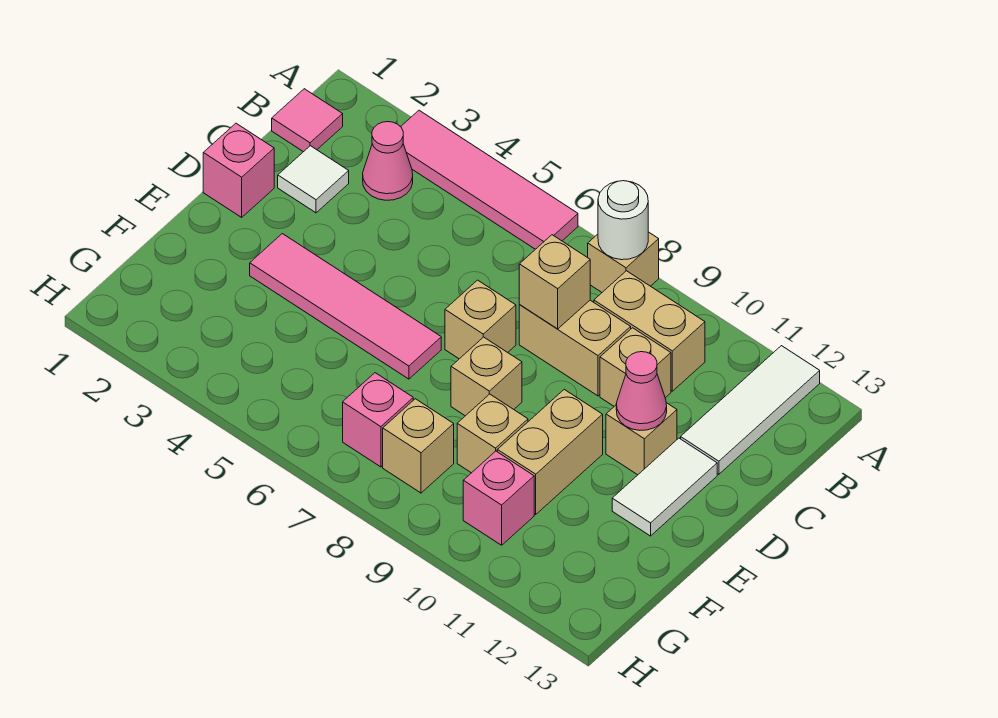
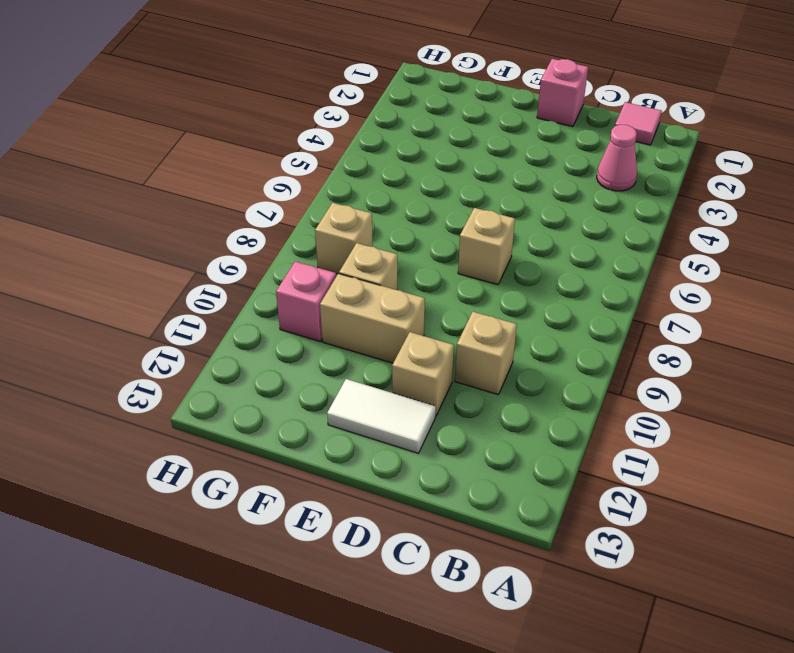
none -> pink tile A3:A6 level 1
none -> tan brick A8 level 1
none -> white tile A12:C12 level 1

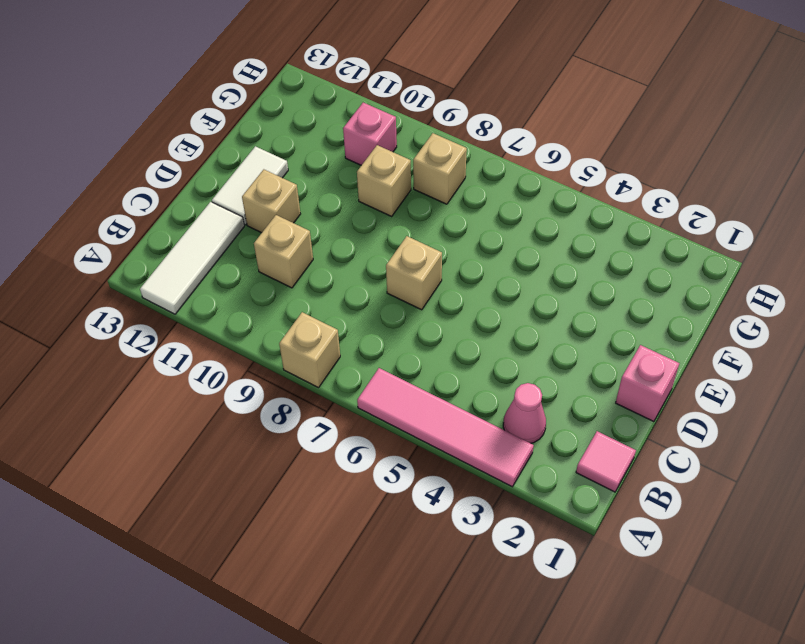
none -> tan brick B9:B10 level 1
none -> white tile C2 level 1
none -> tan brick C8:C9 level 1

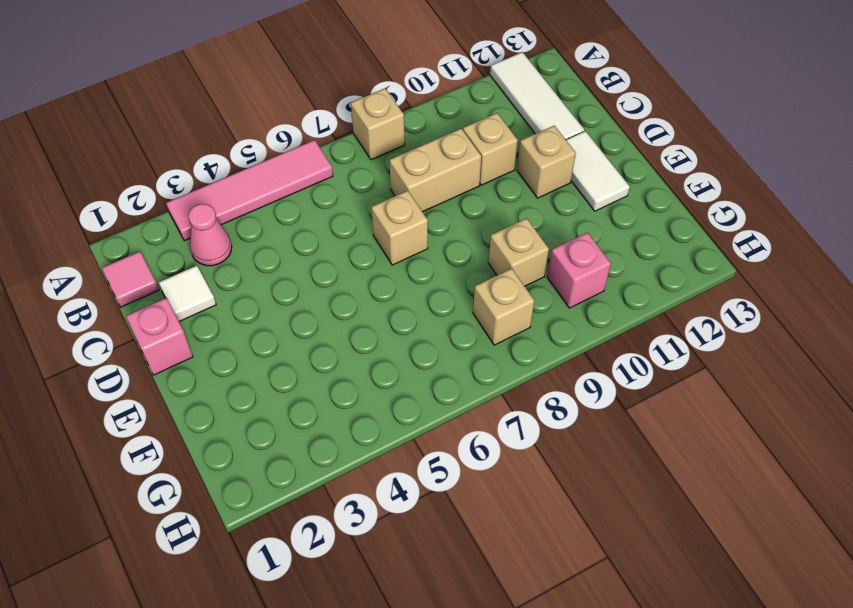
none -> tan brick B9:B10 level 1
none -> pink tile E3:E6 level 1
none -> tan brick E8 level 1

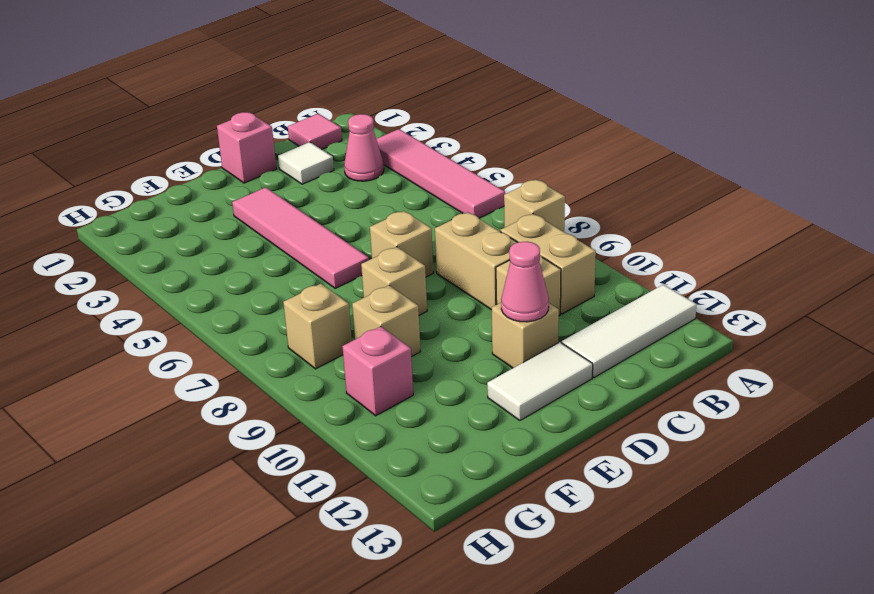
none -> tan brick E10:F10 level 1
none -> pink brick G7 level 1
none -> white round brick A8 level 2

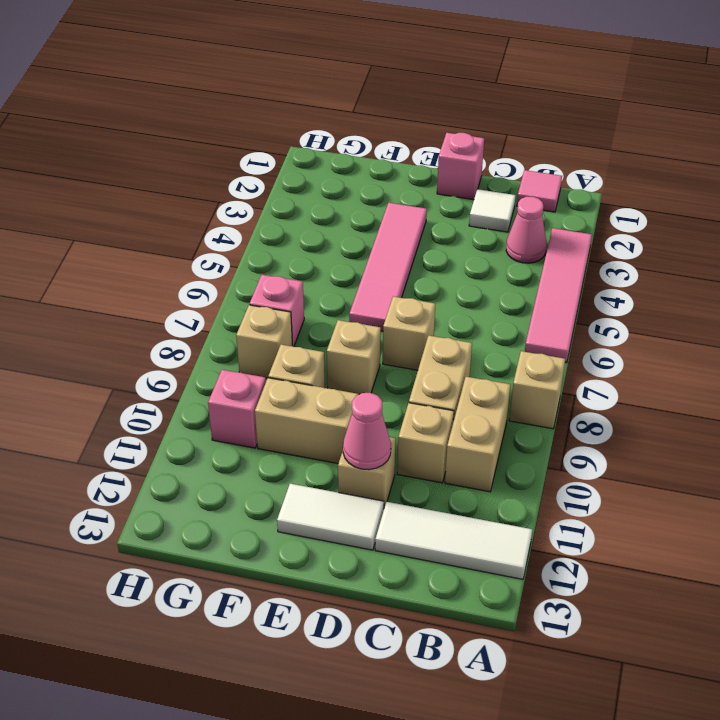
none -> white round brick A8 level 2
none -> tan brick C8 level 2

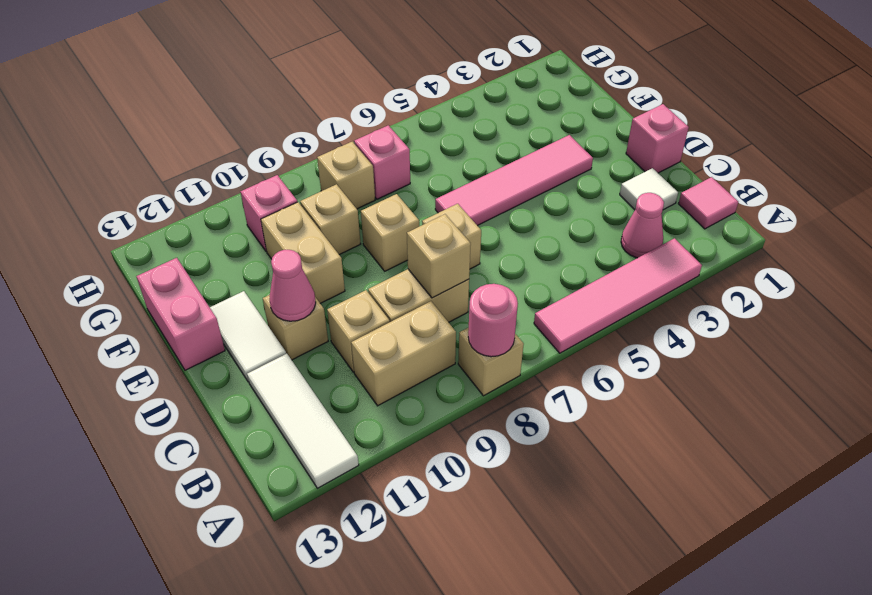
pink round brick A8 level 2 -> white round brick A8 level 2
pink brick E13:F13 level 1 -> none

